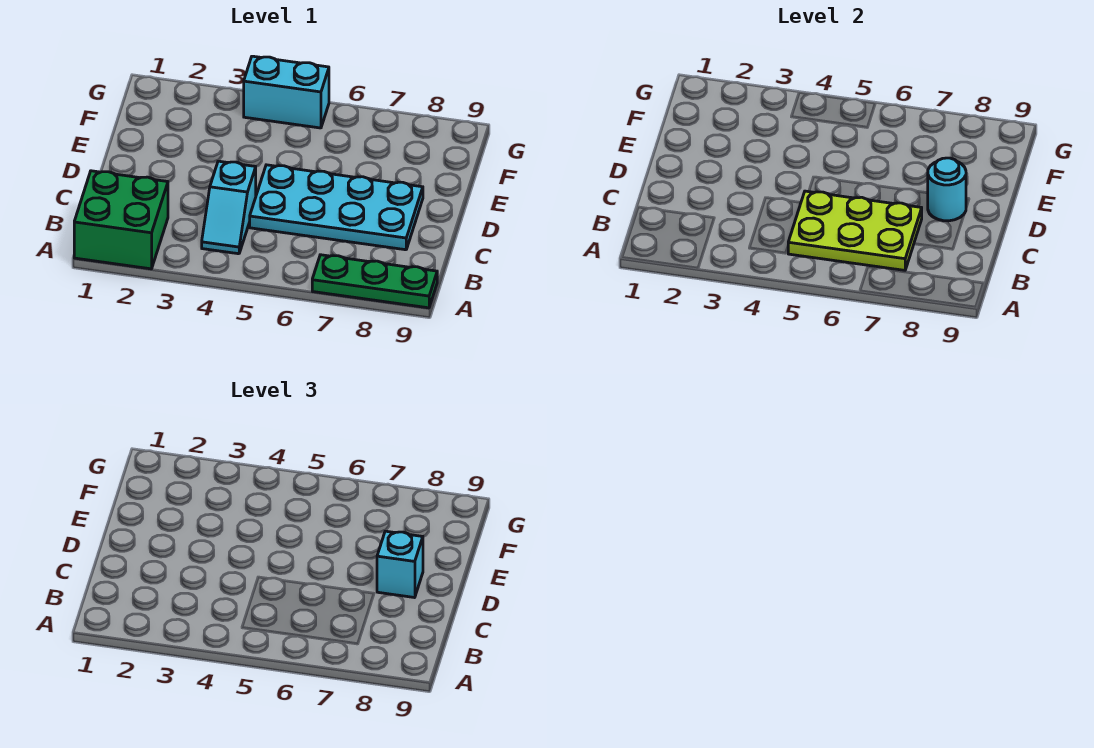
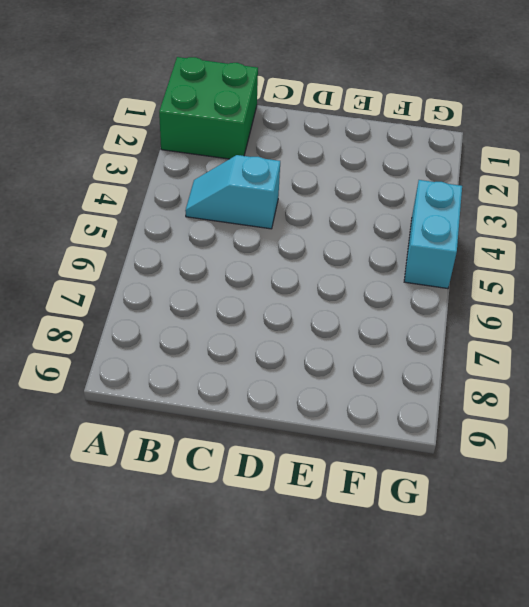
none -> green plate A7:A9 level 1
none -> cyan plate C5:D8 level 1

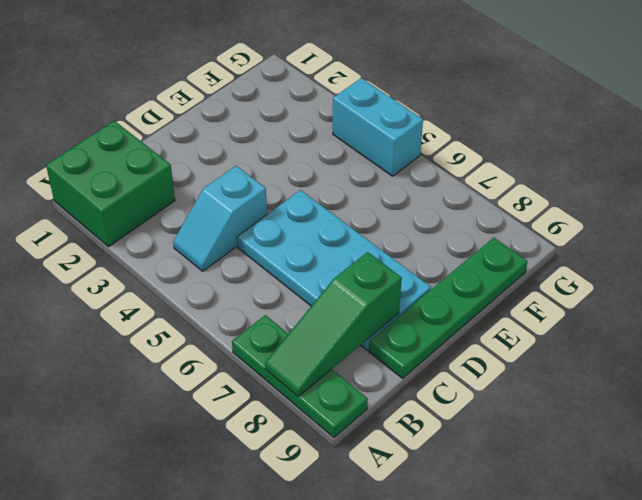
green slope A8:C8 level 2 top C -> none
green plate C9:F9 level 1 -> none
none -> lime plate B5:C7 level 2
none -> cyan round brick D8 level 2

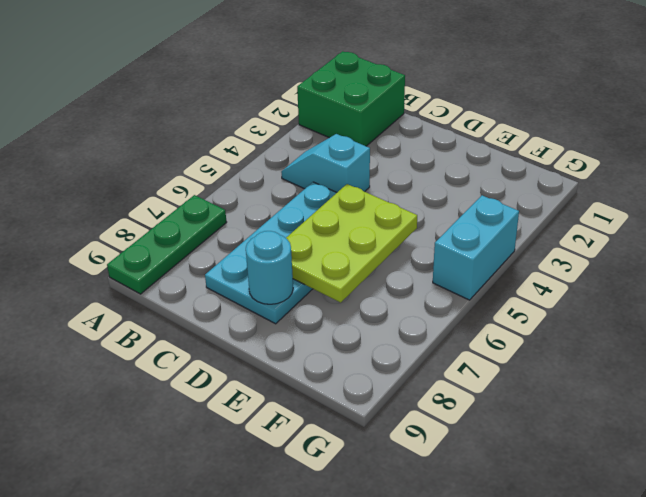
lime plate D5:E7 level 2 -> lime plate B5:C7 level 2
none -> cyan brick D8 level 3

